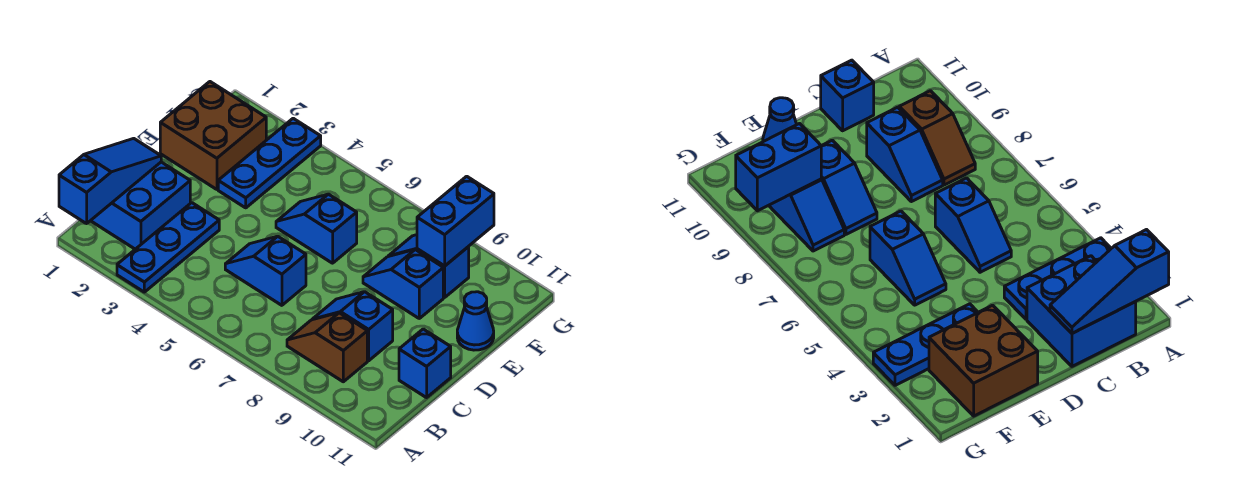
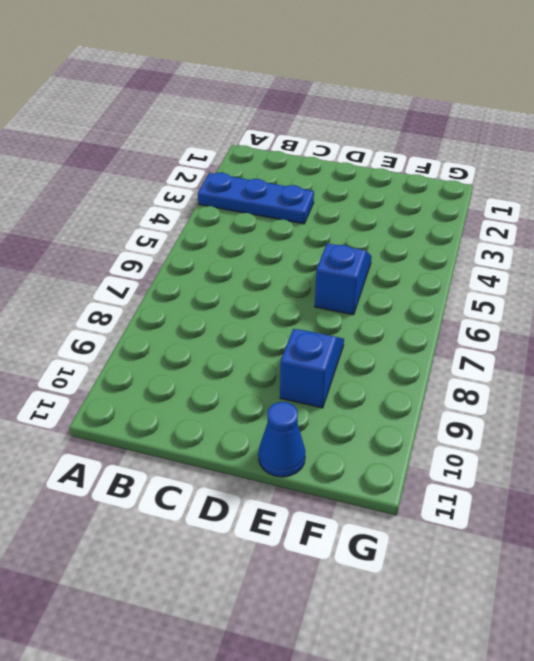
none -> blue brick B1:C2 level 1
none -> brown slope B8:B9 level 1 top 9
none -> blue slope C5:C6 level 1 top 6

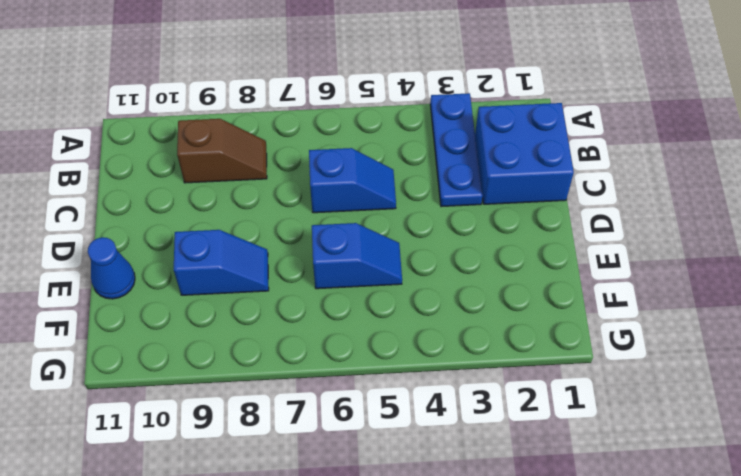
none -> blue slope C8:C9 level 1 top 9
none -> blue brick C11 level 1
none -> brown brick E1:F2 level 1

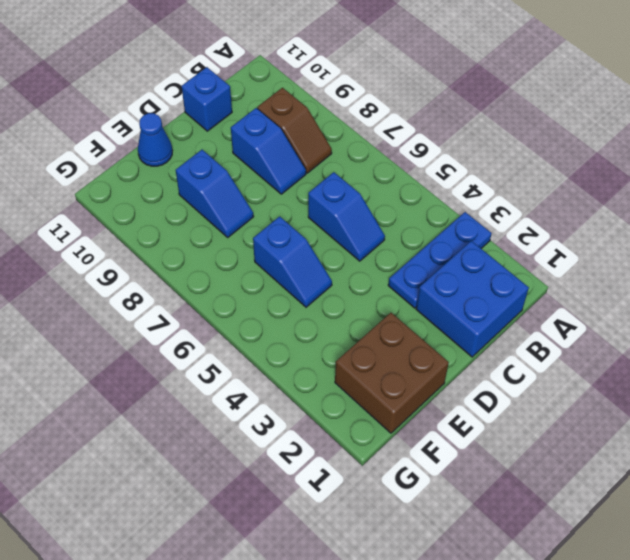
none -> blue plate E3:G3 level 1
none -> blue slope F8:F9 level 1 top 9
none -> blue slope A1:C1 level 2 top A

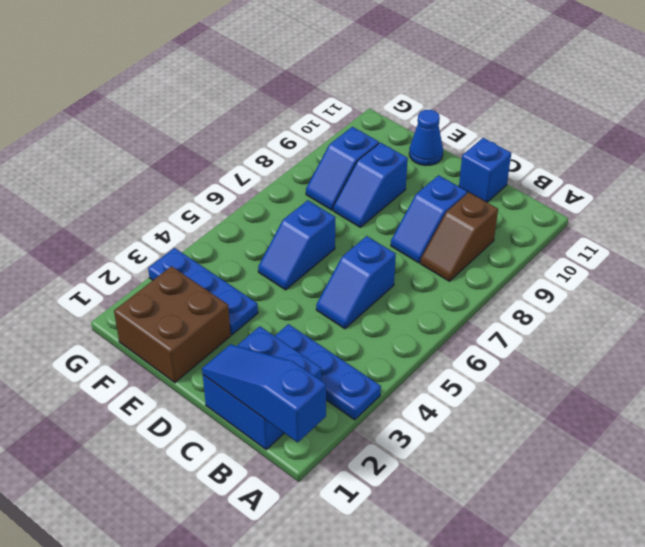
none -> blue brick F9:G9 level 2

